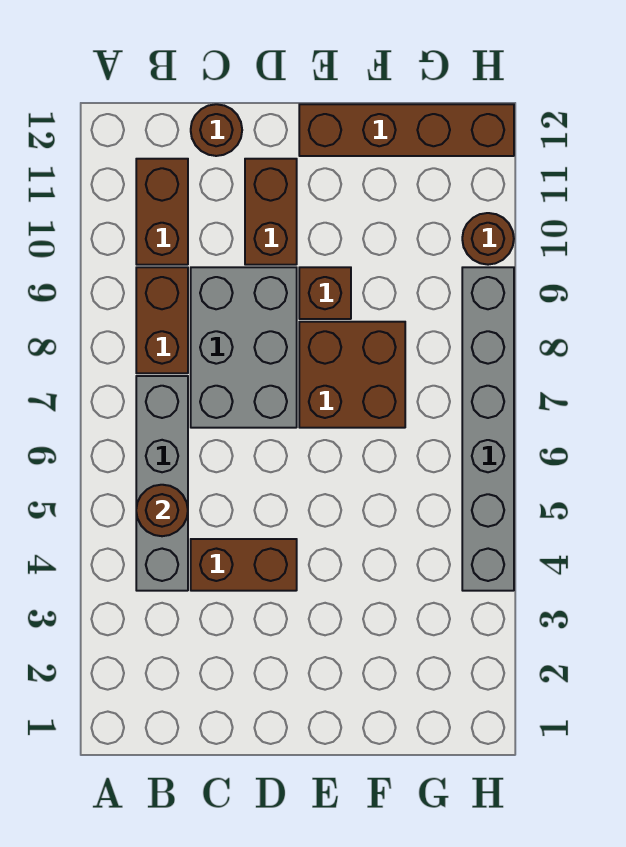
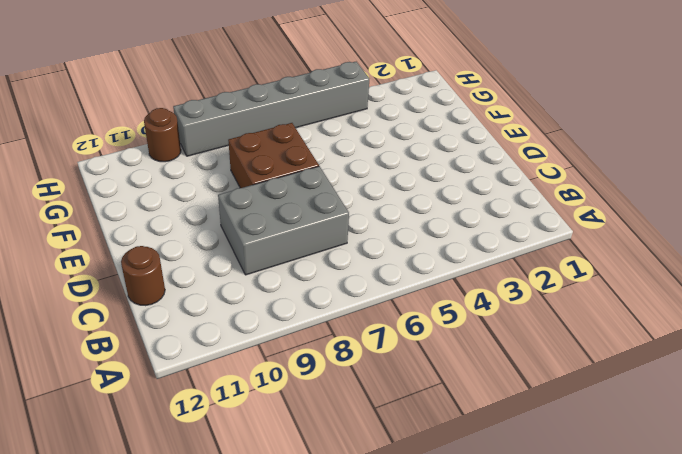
none -> grey brick B4:B7 level 1
none -> brown brick B8:B9 level 1
none -> brown brick B10:B11 level 1

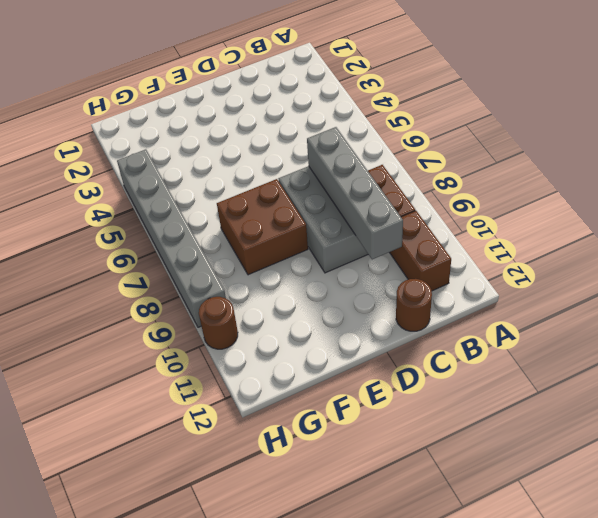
grey brick C7:C10 level 2 -> grey brick B4:B7 level 1
none -> brown brick C4:D4 level 1
none -> brown brick D10:D11 level 1
none -> brown brick E9 level 1

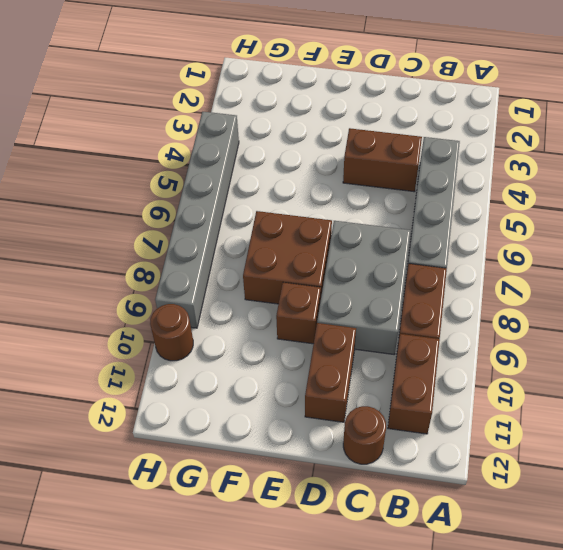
none -> brown brick E12:H12 level 1
none -> brown round brick B5 level 2

